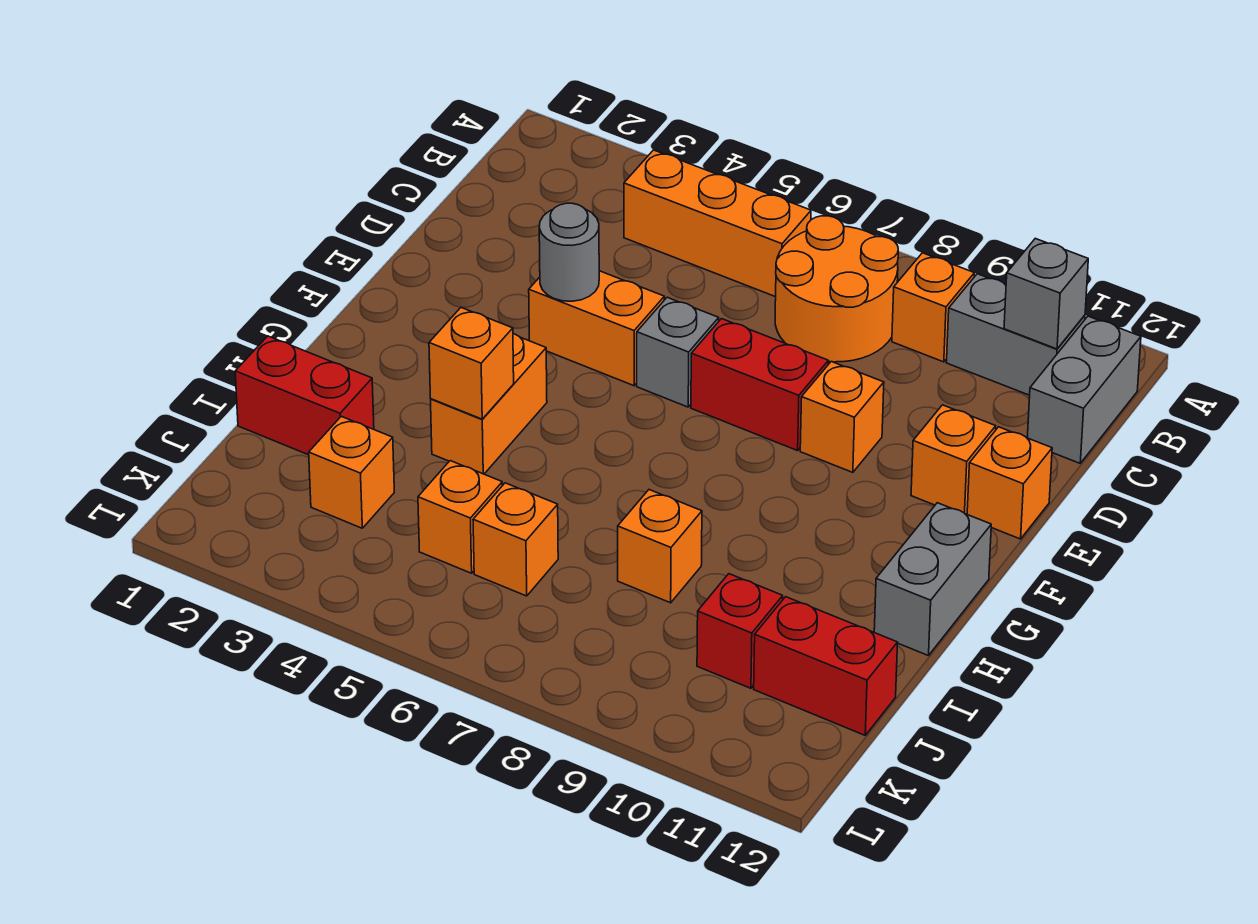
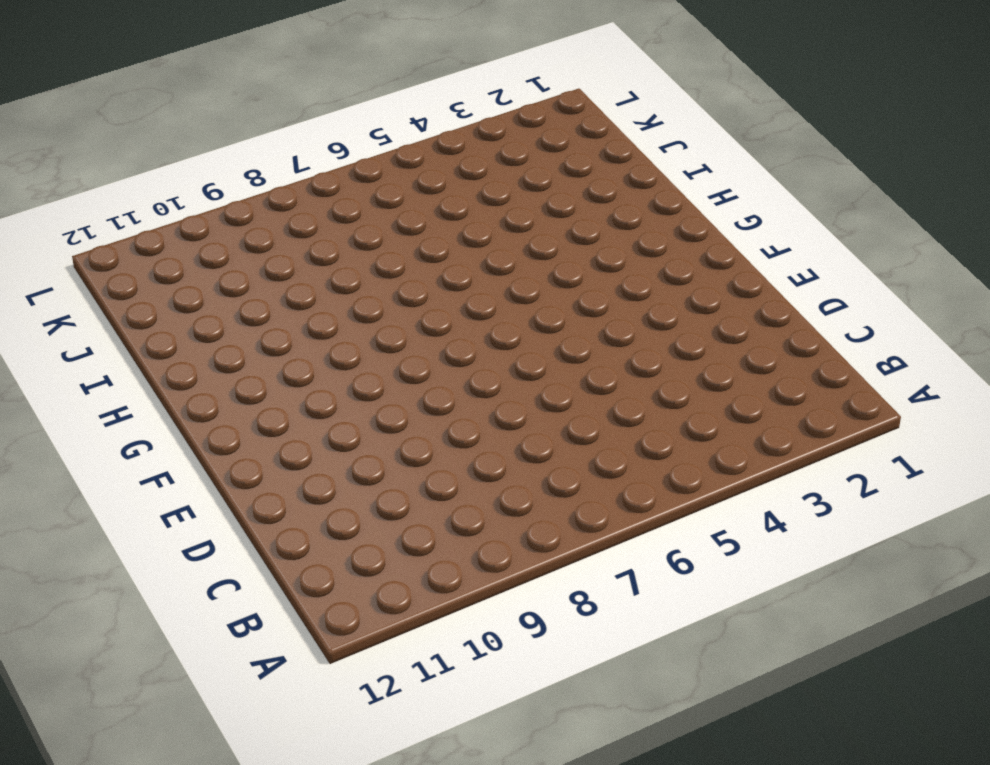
none -> orange brick B4:B6 level 1
none -> orange round brick B7:C8 level 1
none -> orange brick B9 level 1

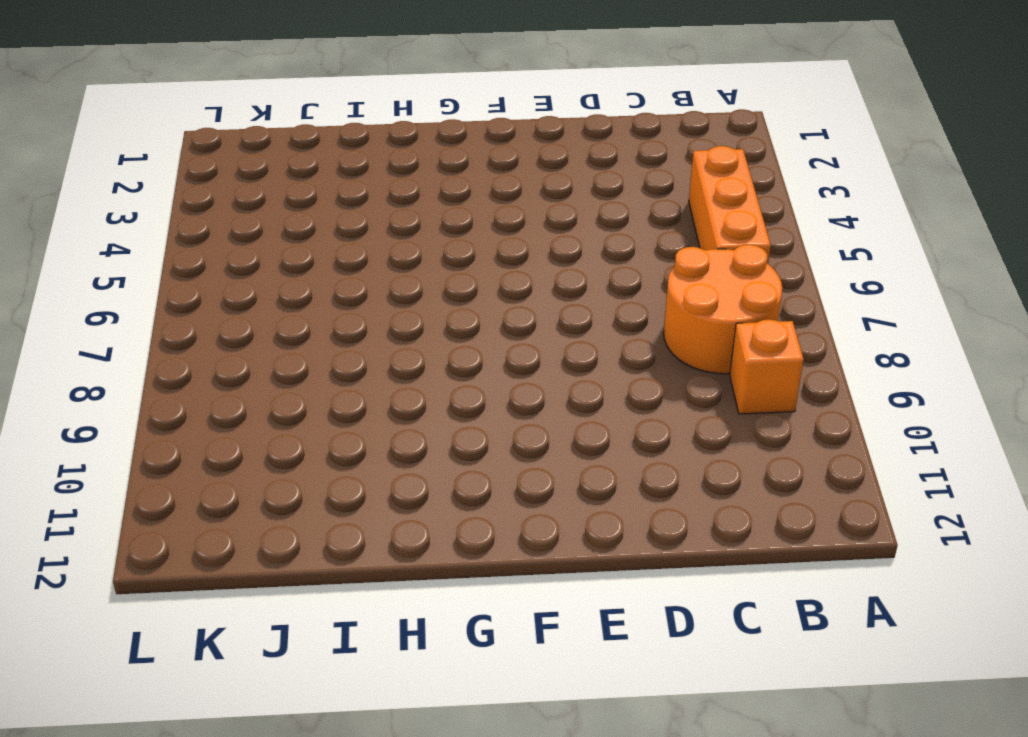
none -> grey brick B10:B11 level 1
none -> grey brick B12:C12 level 1
none -> orange brick E4:E5 level 1

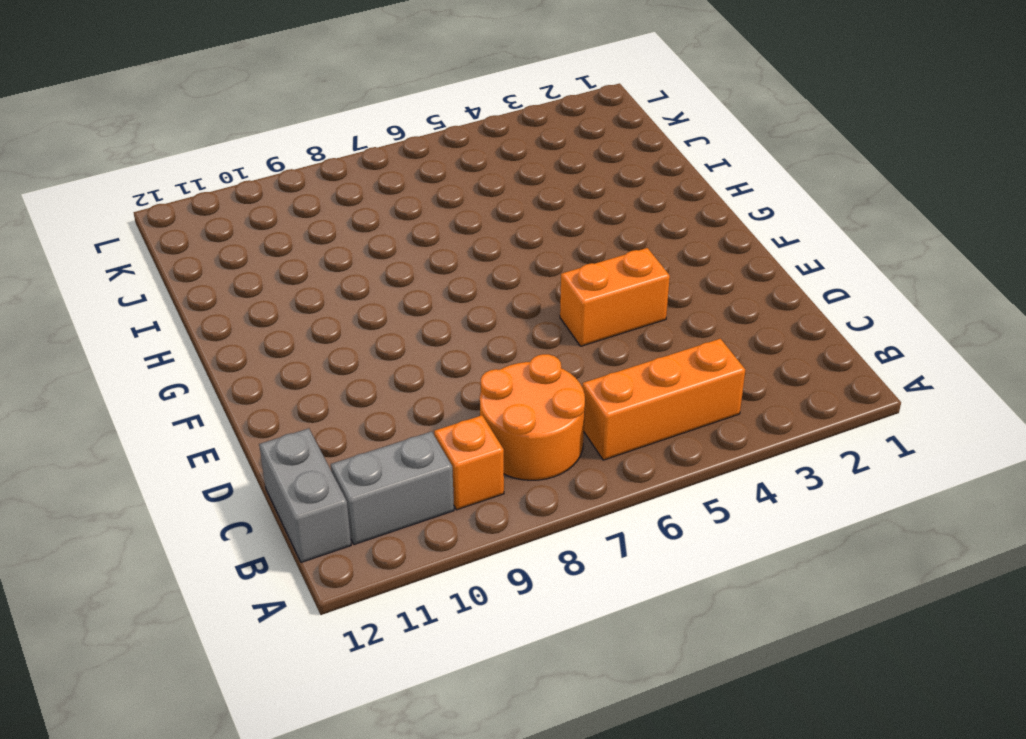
none -> grey brick E6 level 1
none -> red brick E7:E8 level 1
none -> orange brick E9 level 1

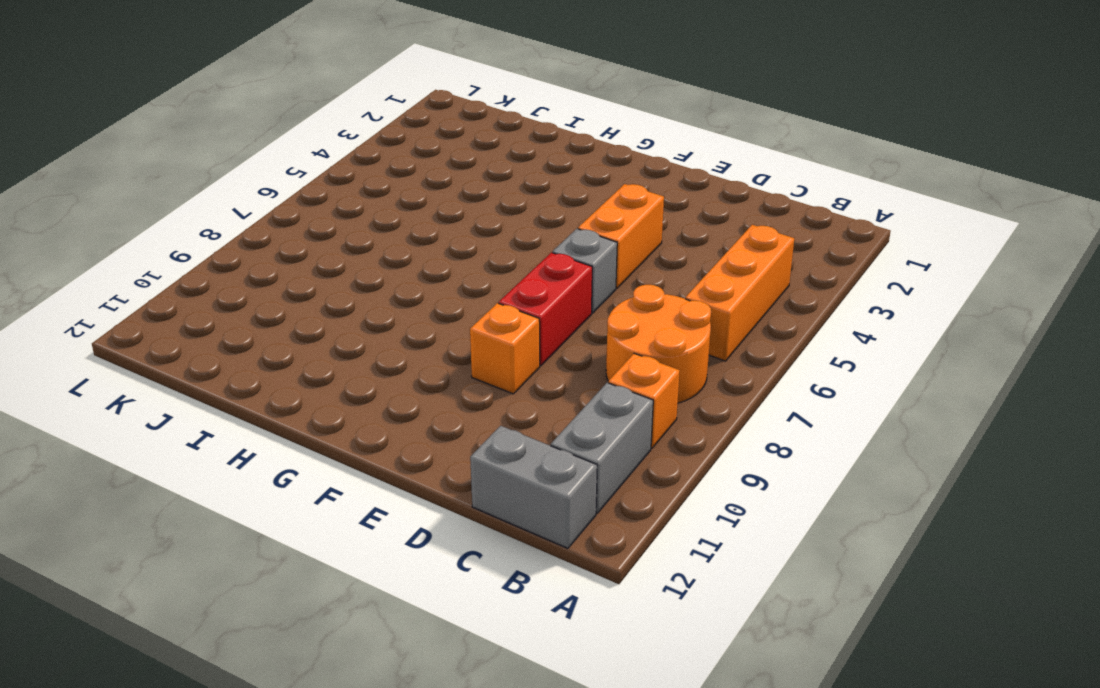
none -> orange brick E11 level 1
none -> orange brick E12 level 1
none -> orange brick G4:H4 level 1

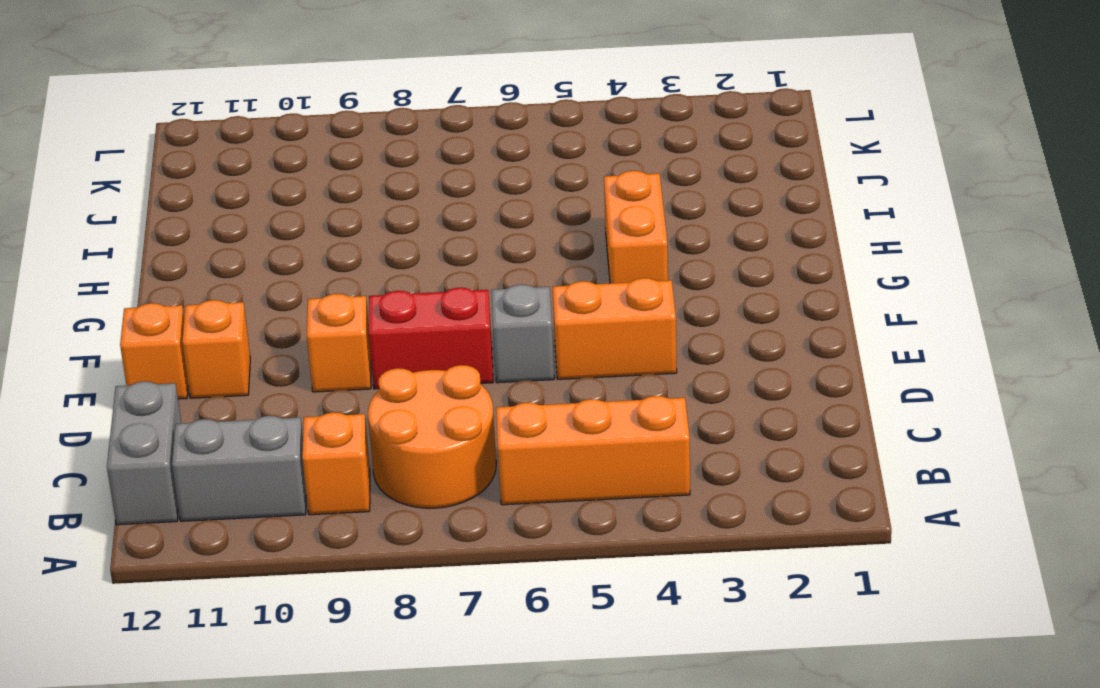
none -> grey brick G12:H12 level 1
none -> red brick I1:I2 level 1
none -> orange brick I8 level 1

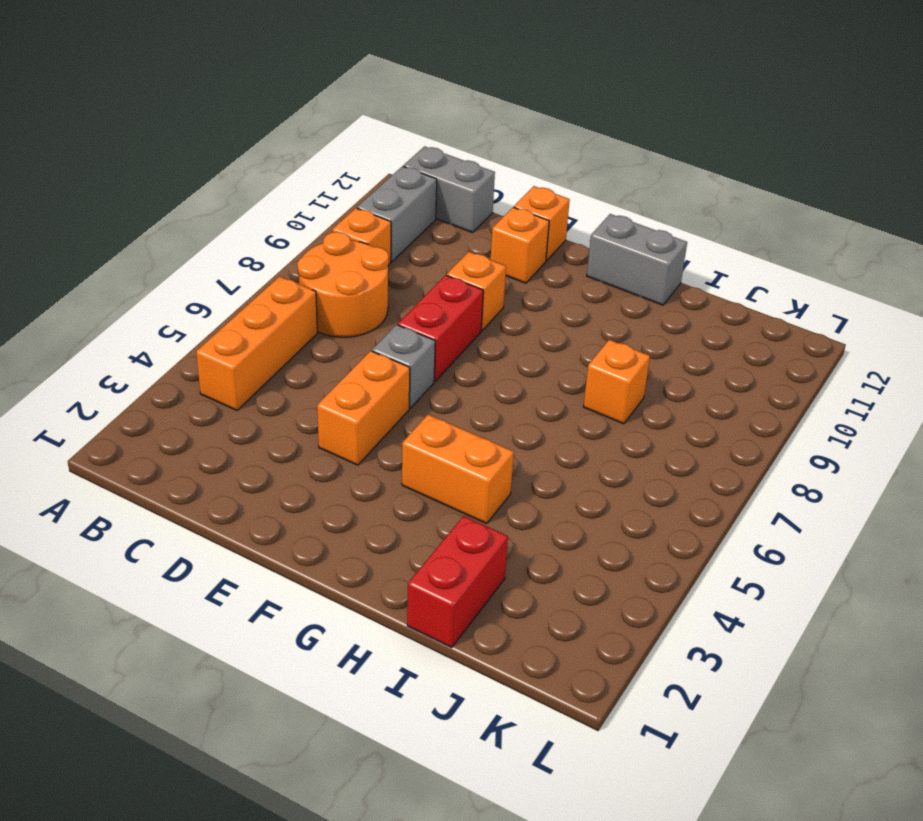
none -> orange brick J3 level 1
none -> orange brick J5 level 1
none -> orange brick J6 level 1

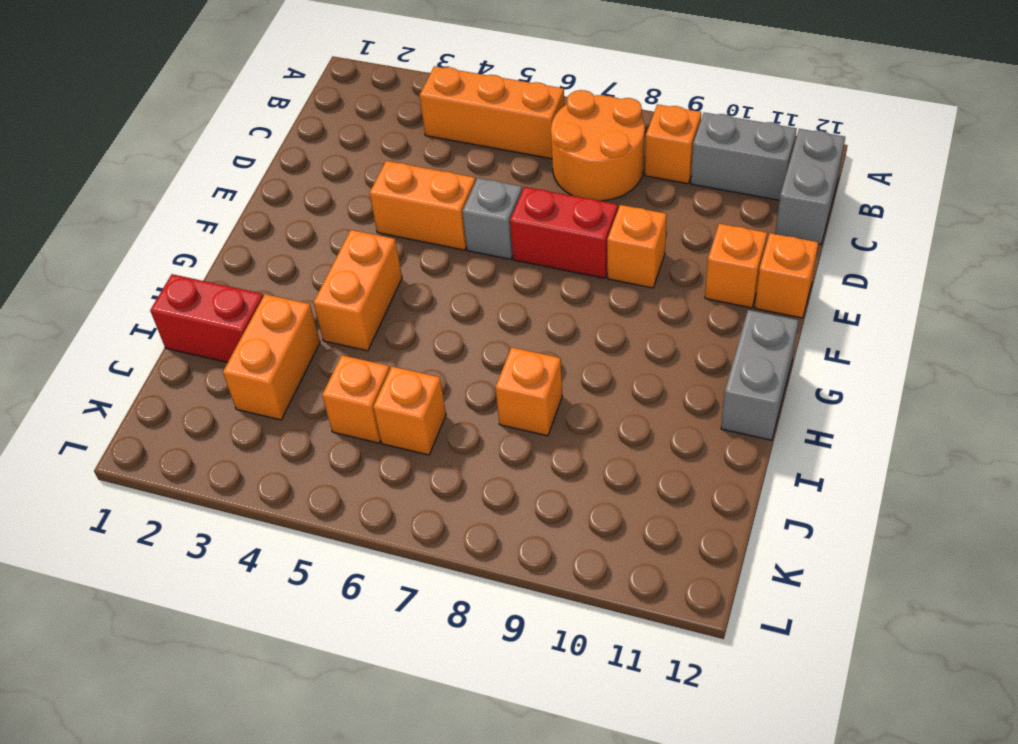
orange brick I3:J3 level 1 -> orange brick J3 level 1
none -> red brick J10 level 1
none -> red brick J11:J12 level 1
none -> grey brick B11 level 2

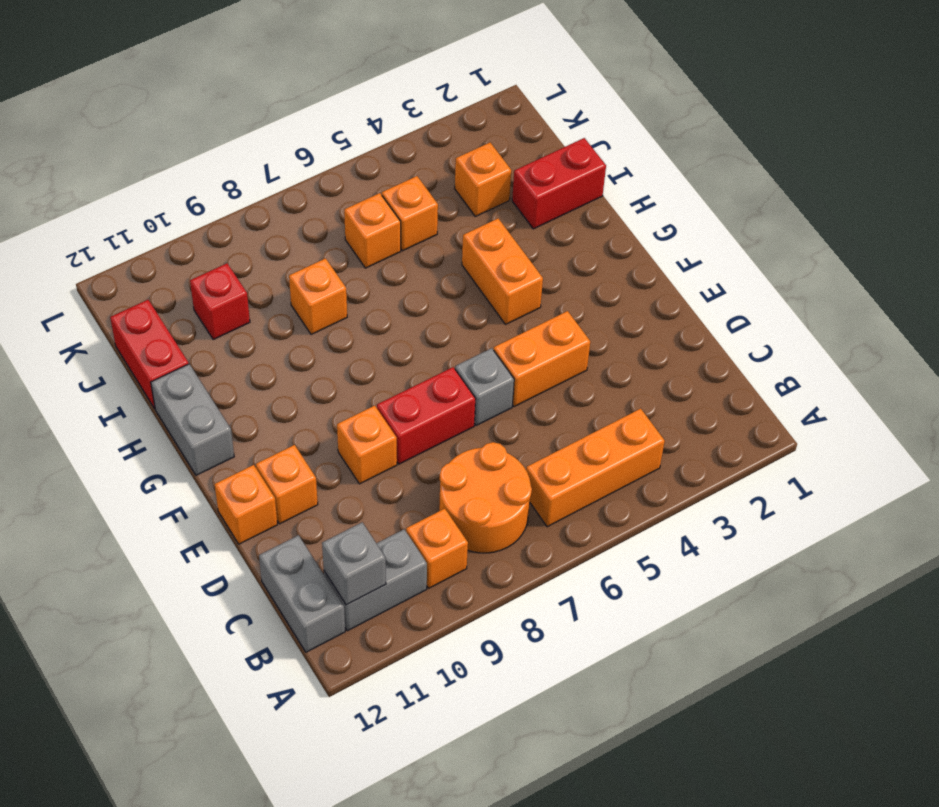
red brick I12:J12 level 1 -> red brick J11:J12 level 1
none -> grey round brick E4 level 2
none -> orange brick H4 level 2

